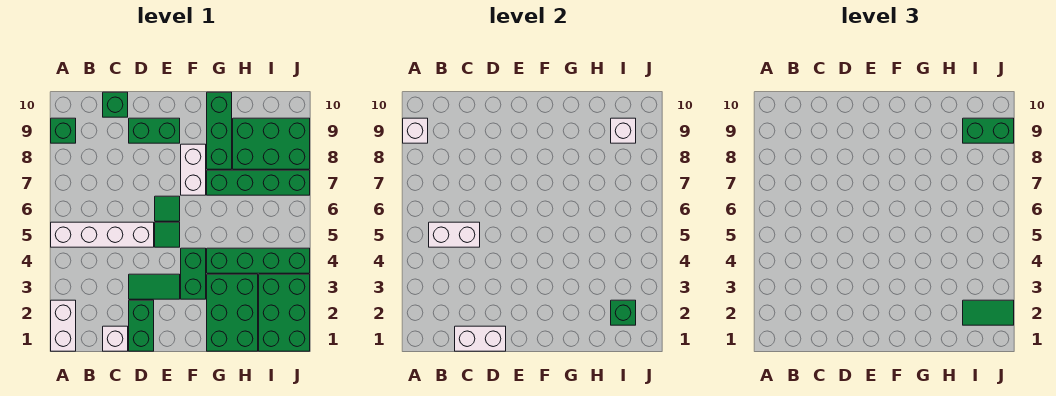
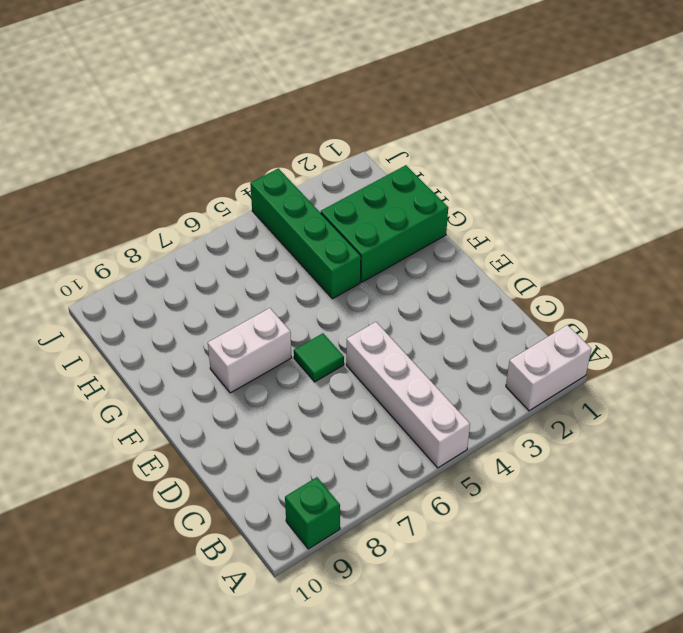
none -> white brick C1 level 1
none -> green brick C10 level 1
none -> green brick D1:D2 level 1

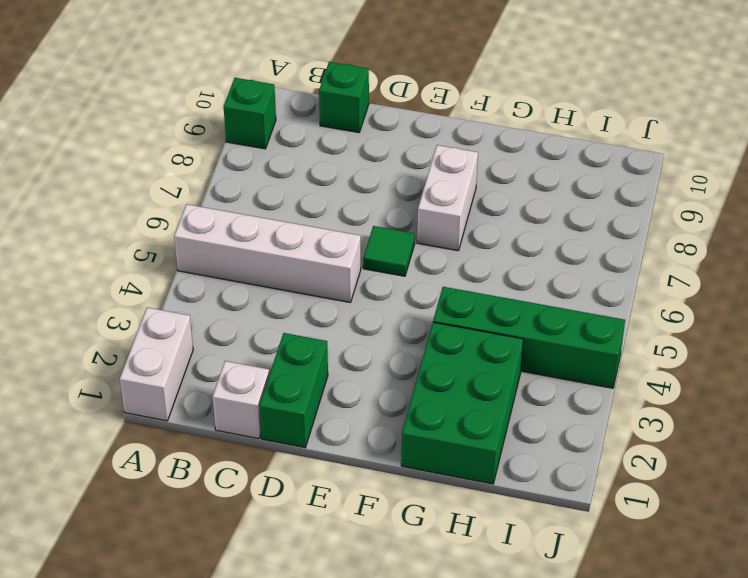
none -> green tile D3:E3 level 1
none -> green brick D9:E9 level 1
none -> green tile E5 level 1

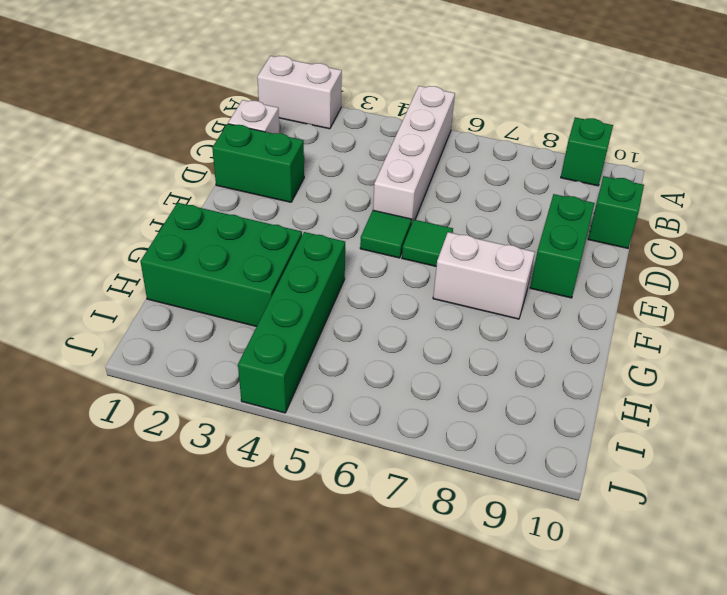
none -> green tile D3:E3 level 1
none -> green brick F3:F4 level 1
none -> green brick G7:J7 level 1

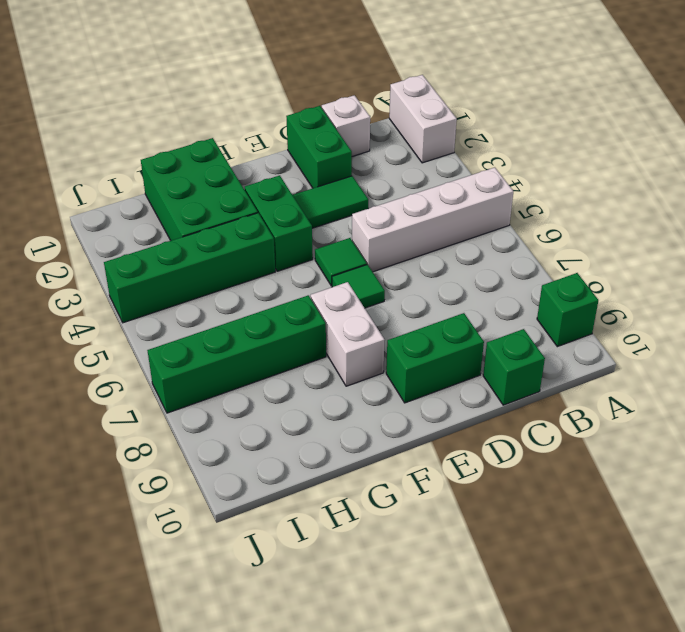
none -> green brick G8:G10 level 1
none -> green brick H8:J9 level 1
none -> green brick I1:J3 level 1

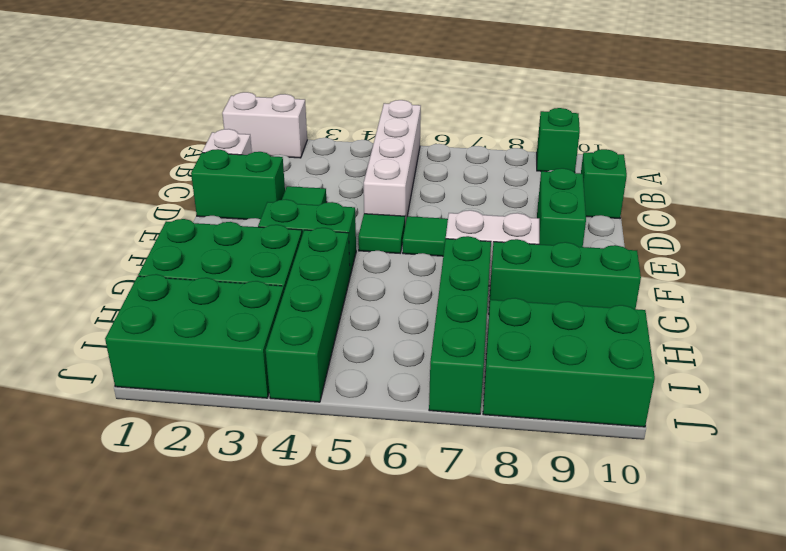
green brick I8:J10 level 1 -> green brick H8:J9 level 1
none -> white brick A9 level 2
none -> white brick B5:C5 level 2
none -> white brick C1:D1 level 2

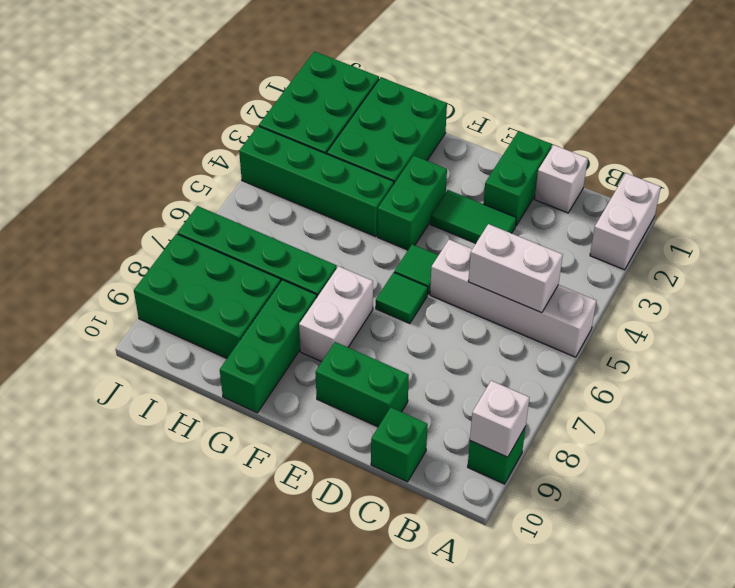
none -> white brick C1:D1 level 2
none -> green brick I2 level 2
none -> white brick I9 level 2

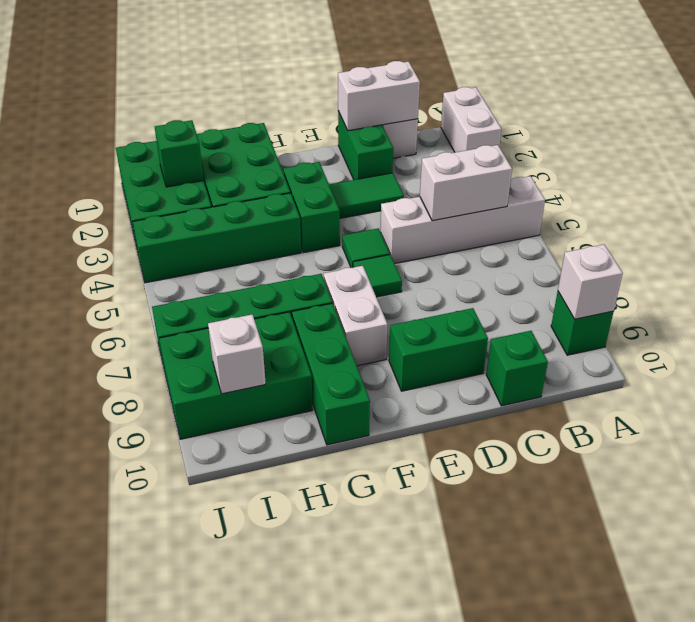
none -> green tile I2:J2 level 3
none -> green brick I9:J9 level 3

